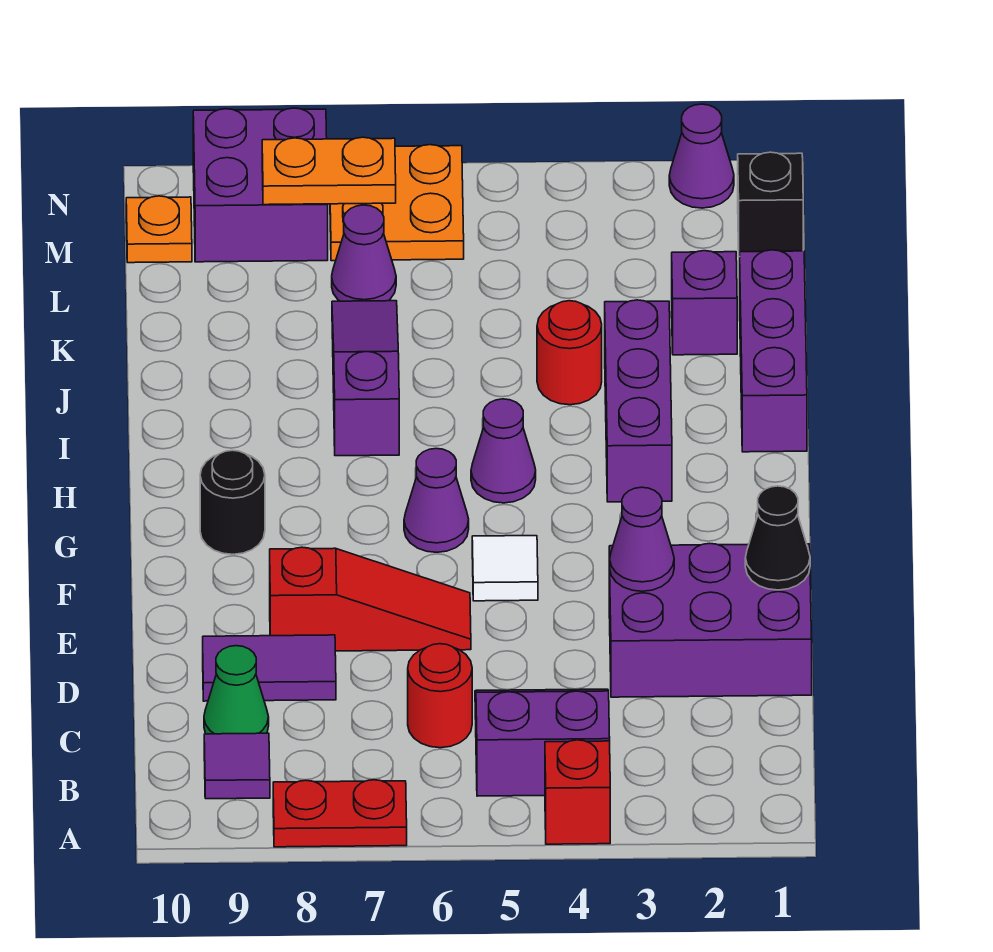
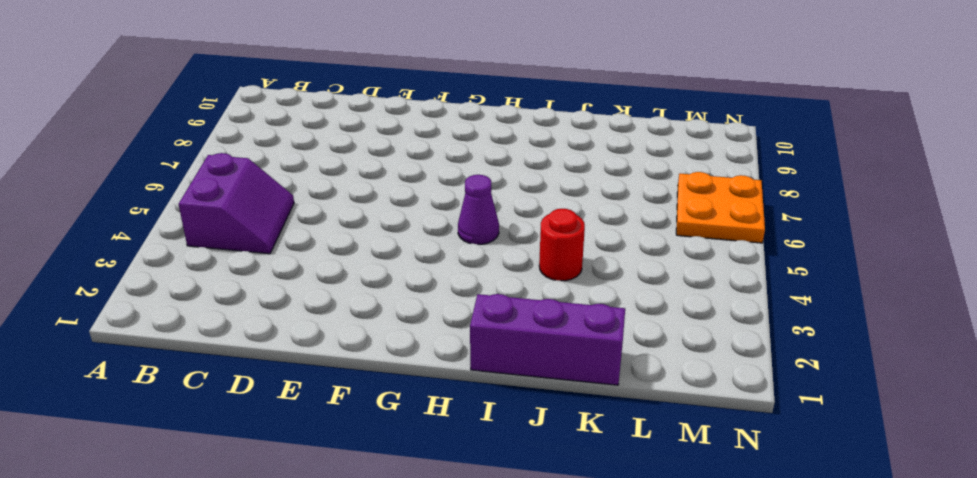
none -> red brick A4 level 1
none -> red plate A7:A8 level 1
none -> purple tile B9 level 1

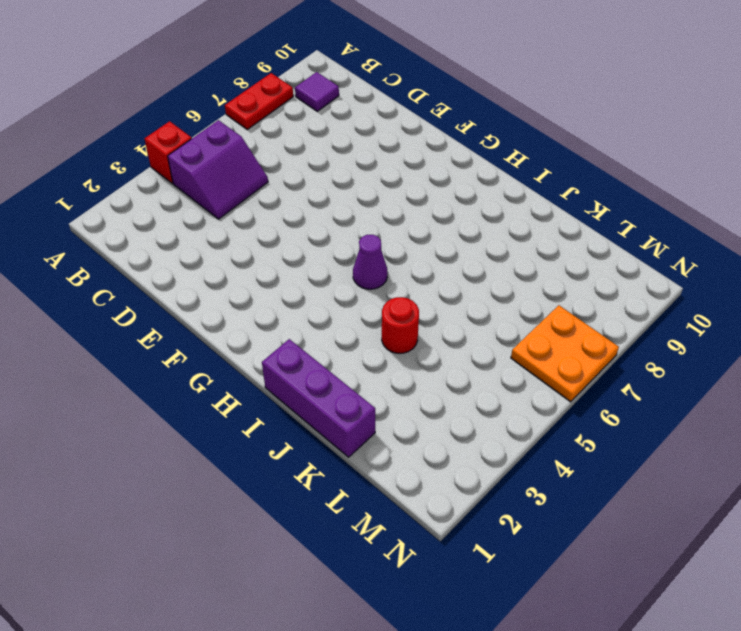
none -> red round brick C6 level 1
none -> green cone C9 level 1
none -> purple brick D1:E3 level 1

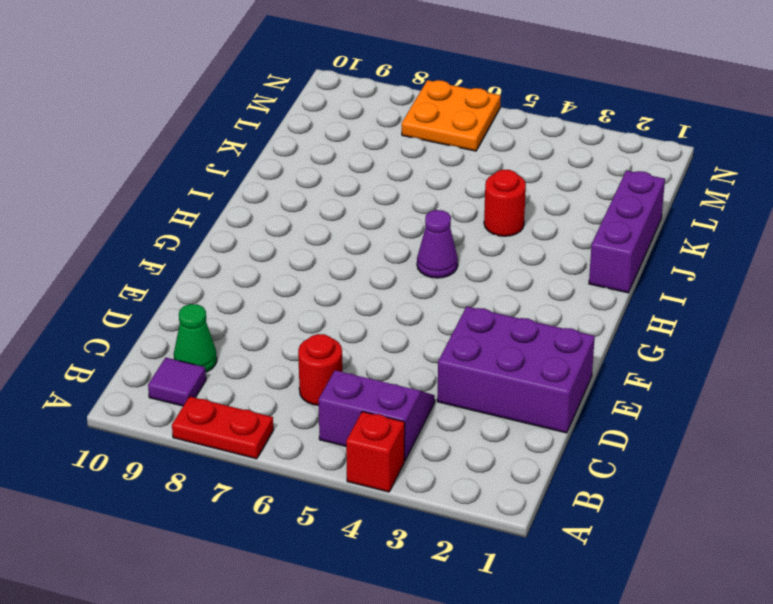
none -> purple tile D8:D9 level 1
none -> red slope E6:E8 level 1 top 8
none -> white tile F5 level 1

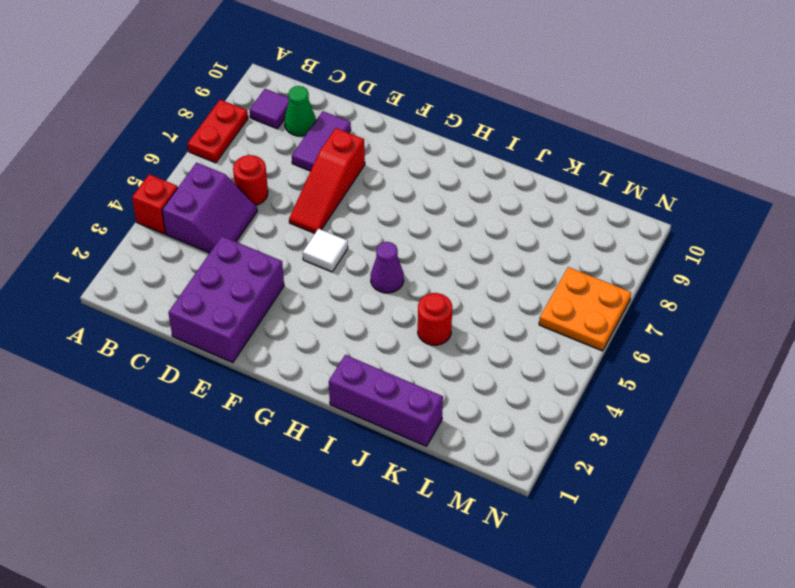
none -> purple cone G6 level 1
none -> black round brick G9 level 1
none -> purple brick H3:J3 level 1

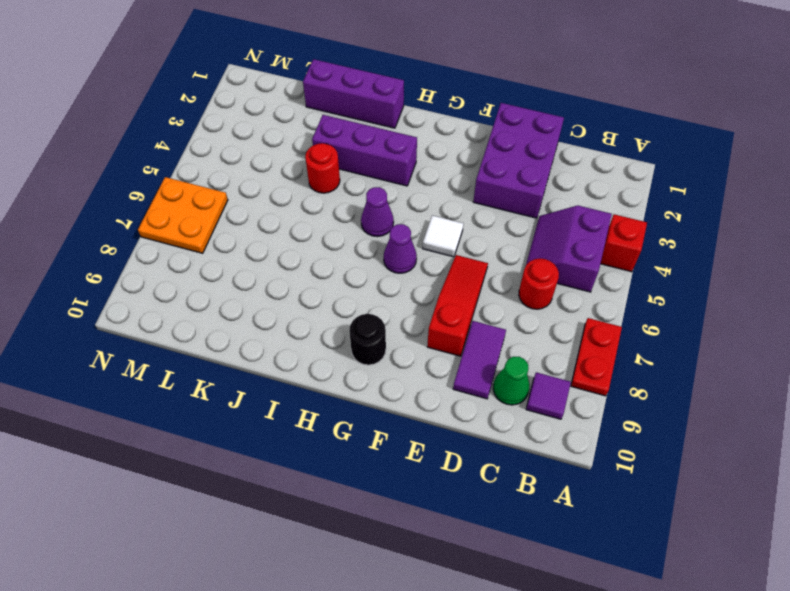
none -> purple slope I7:K7 level 1 top I
none -> purple brick K2 level 1
none -> purple cone L7 level 1

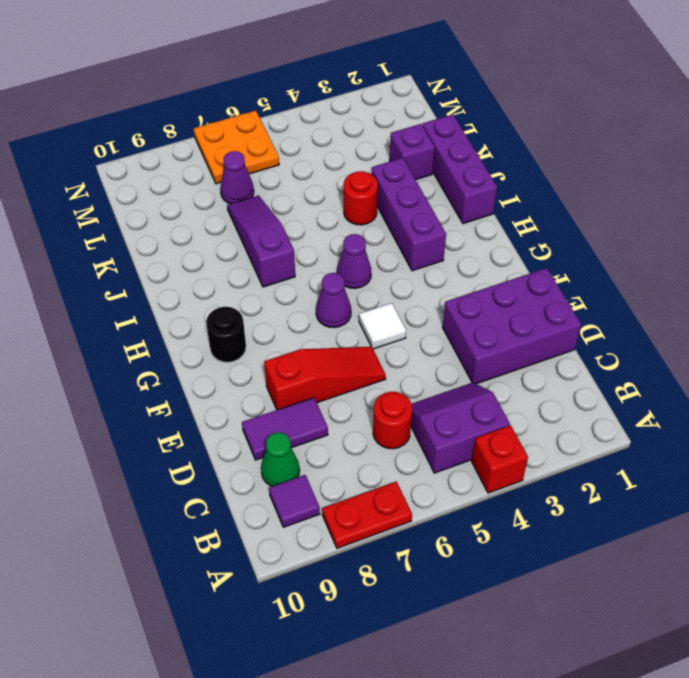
none -> black brick M1 level 1
none -> purple brick M8:N9 level 1
none -> orange plate M10 level 1

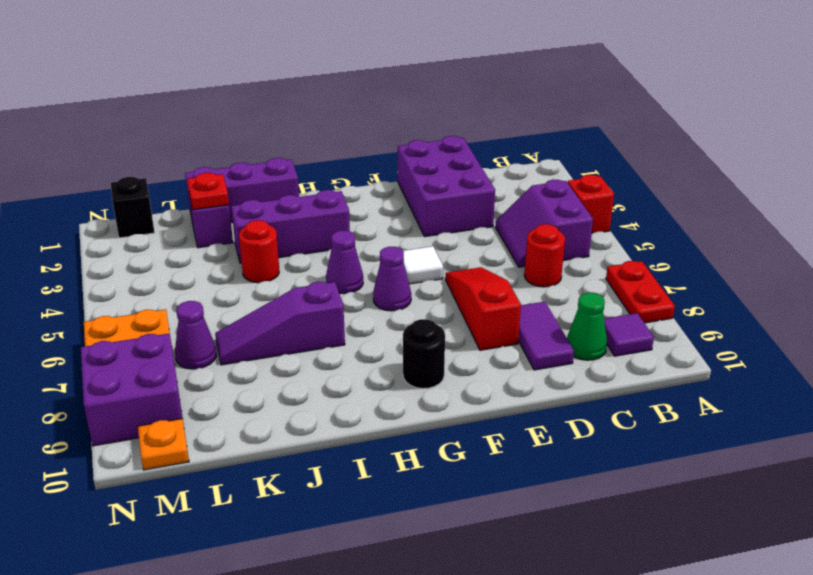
red plate K2 level 2 -> none
none -> purple cone N2 level 1
none -> black cone E1 level 2
none -> purple cone E3 level 2

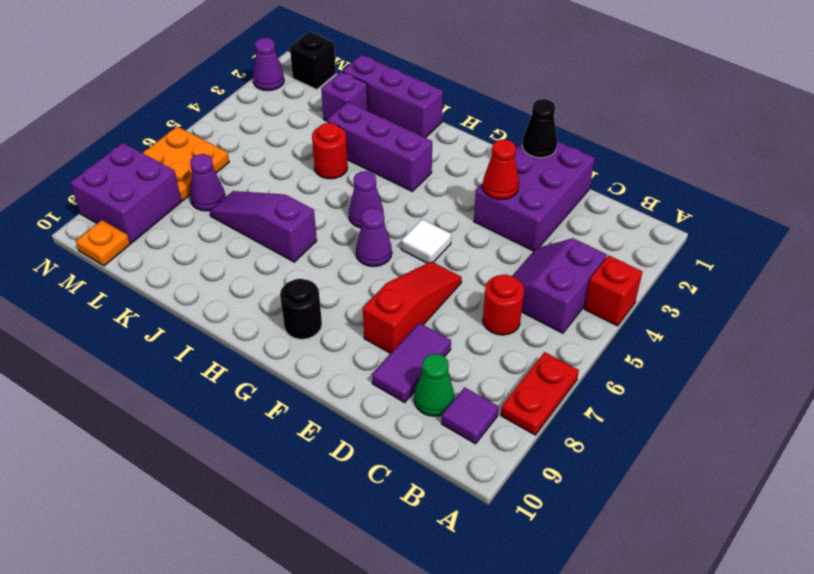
red cone E3 level 2 -> purple cone E3 level 2
none -> orange plate M7:M8 level 2

